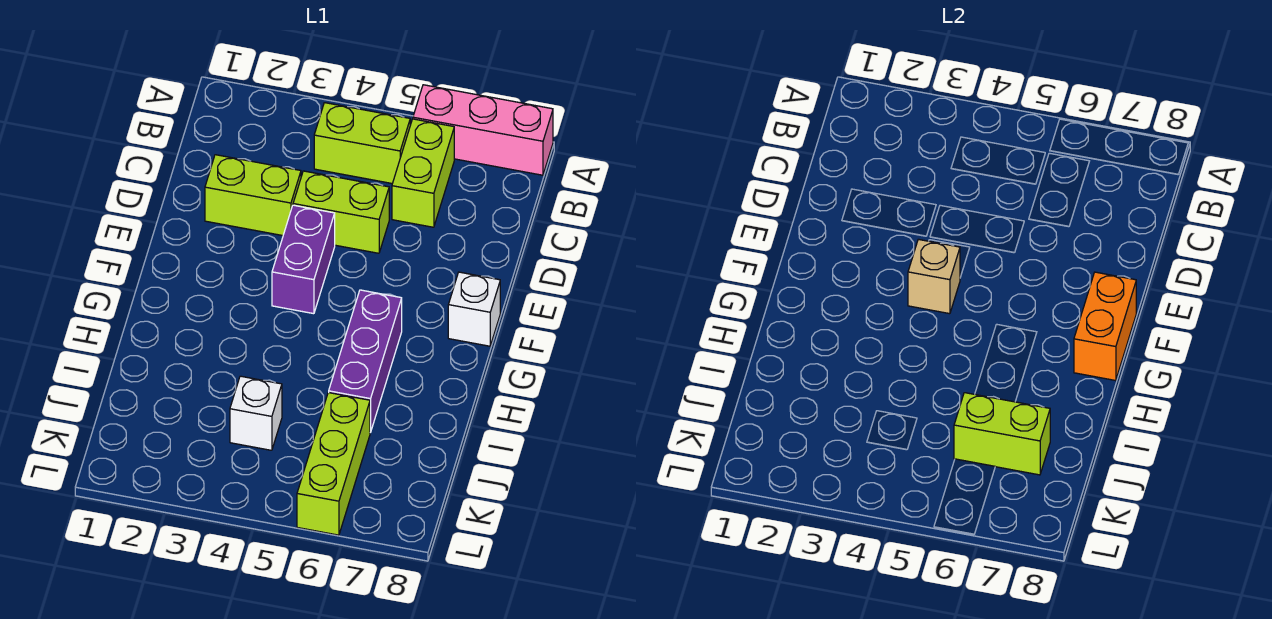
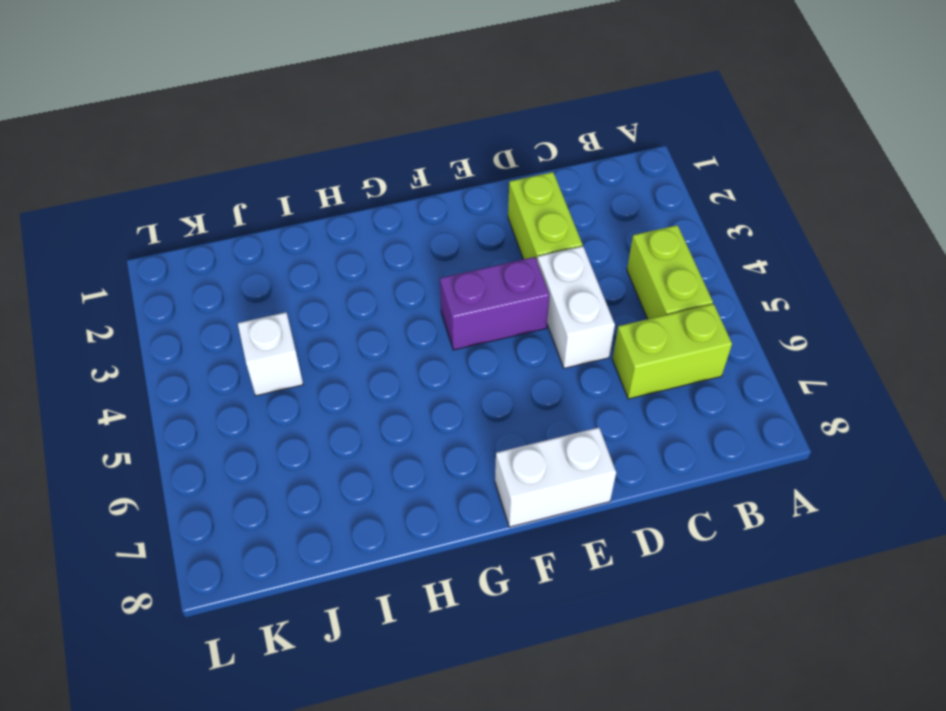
white brick D4:D5 level 1 -> lime brick D4:D5 level 1
white brick E8:F8 level 1 -> white brick F8 level 1
none -> pink brick A6:A8 level 1
none -> purple brick G6:I6 level 1
none -> lime brick J6:L6 level 1

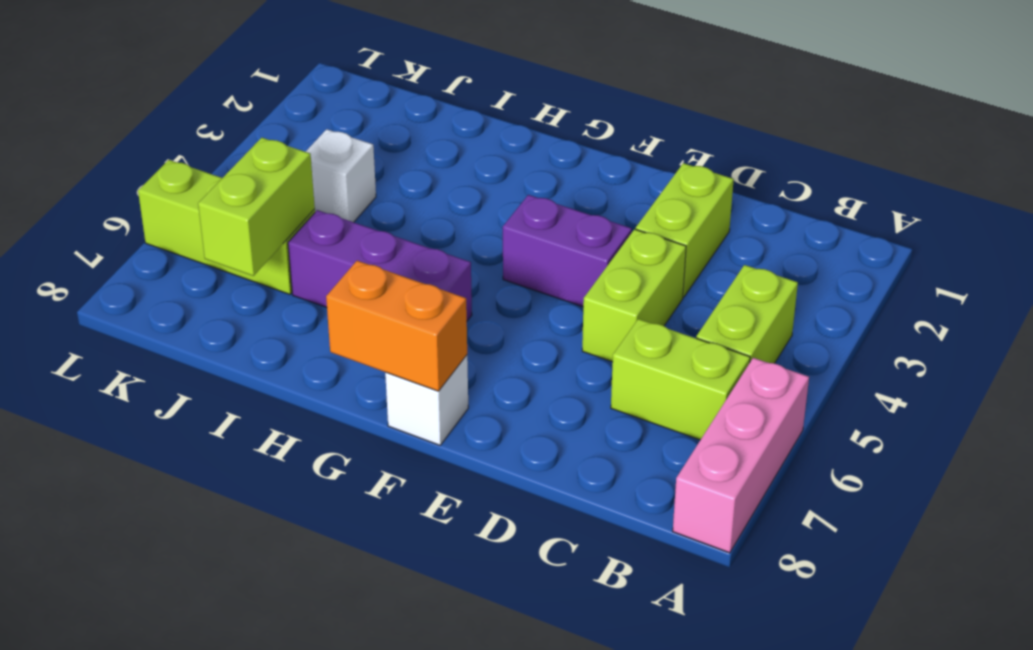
none -> tan brick F4 level 2

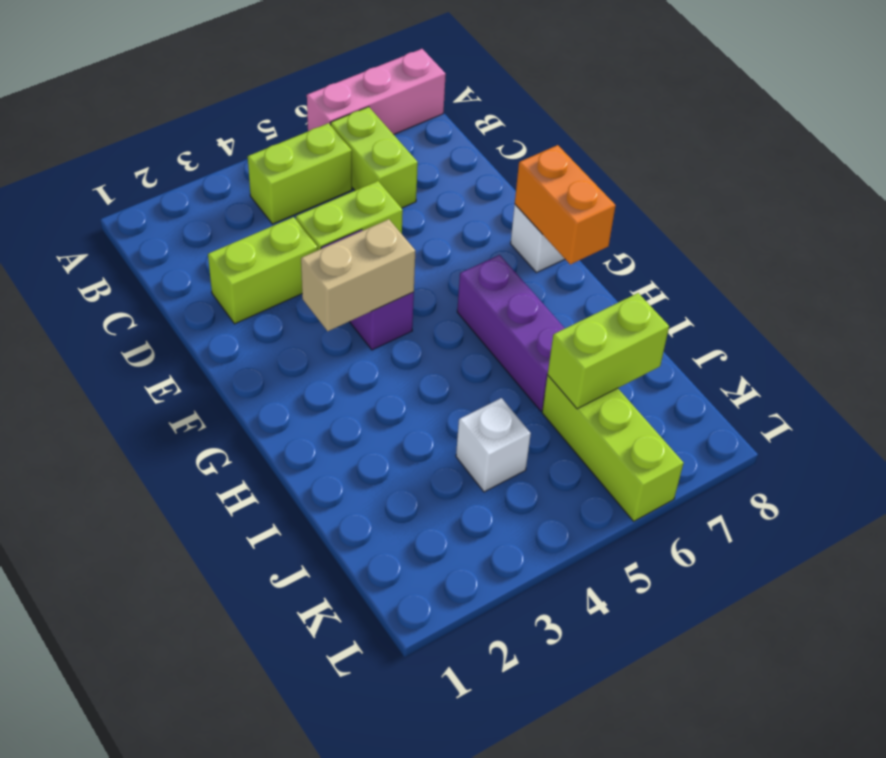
tan brick F3:F4 level 2 -> tan brick F4 level 2

